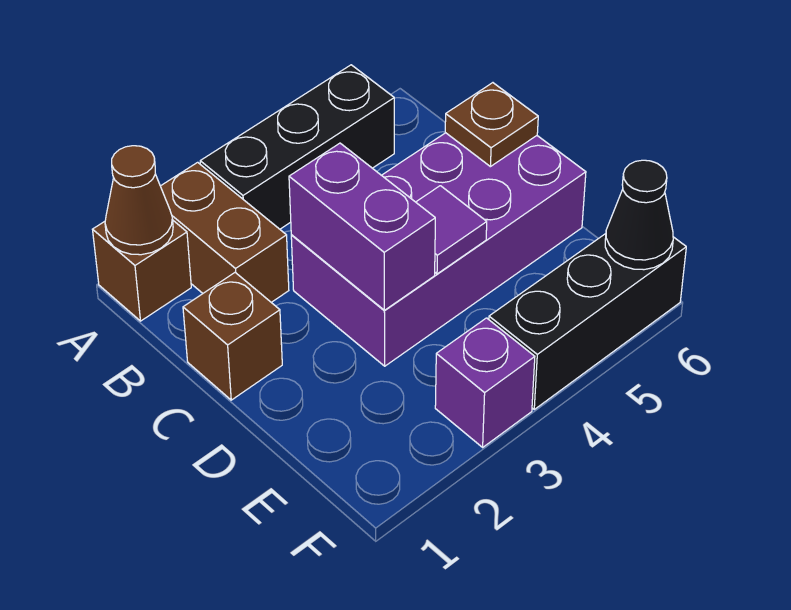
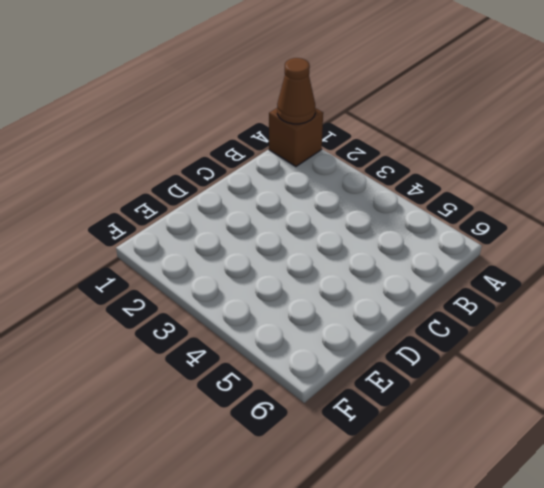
none -> brown brick A2:B2 level 1
none -> black brick A3:A5 level 1
none -> brown brick C1 level 1

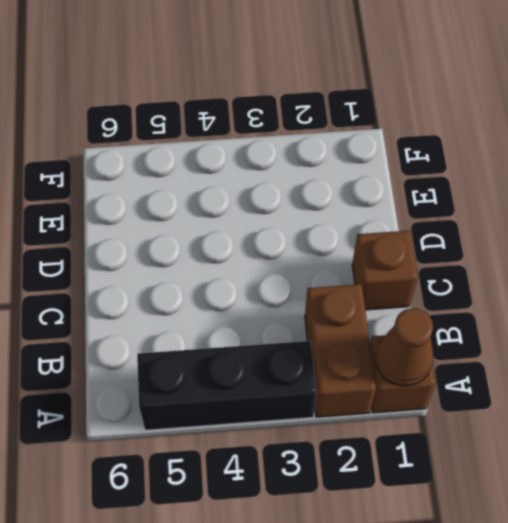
none -> purple brick C3:D6 level 1
none -> purple brick F3 level 1
none -> black brick F4:F6 level 1

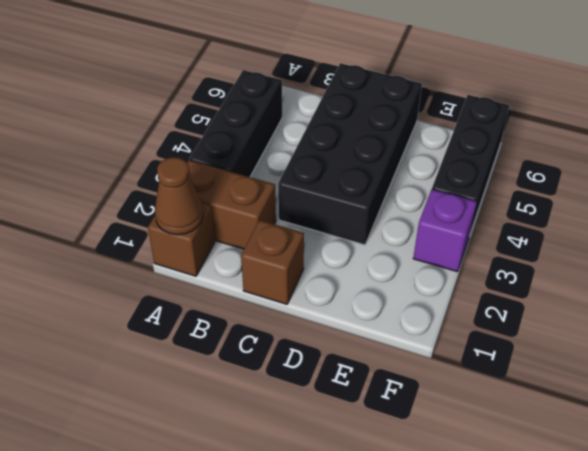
black brick C3:D6 level 1 -> purple brick C3:D6 level 1
none -> purple brick C3:D3 level 2
none -> brown plate C6 level 2
none -> purple tile D4 level 2

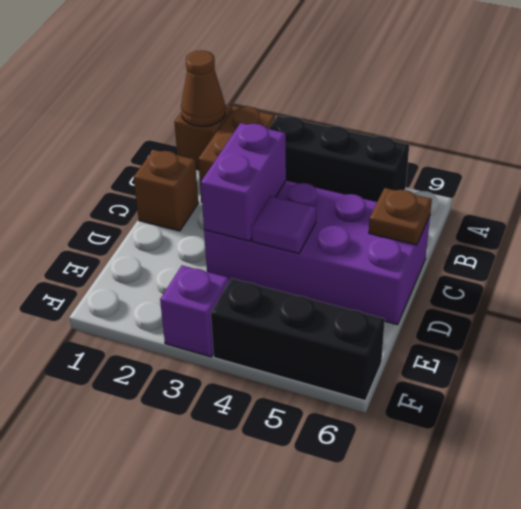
none -> black cone F6 level 2

